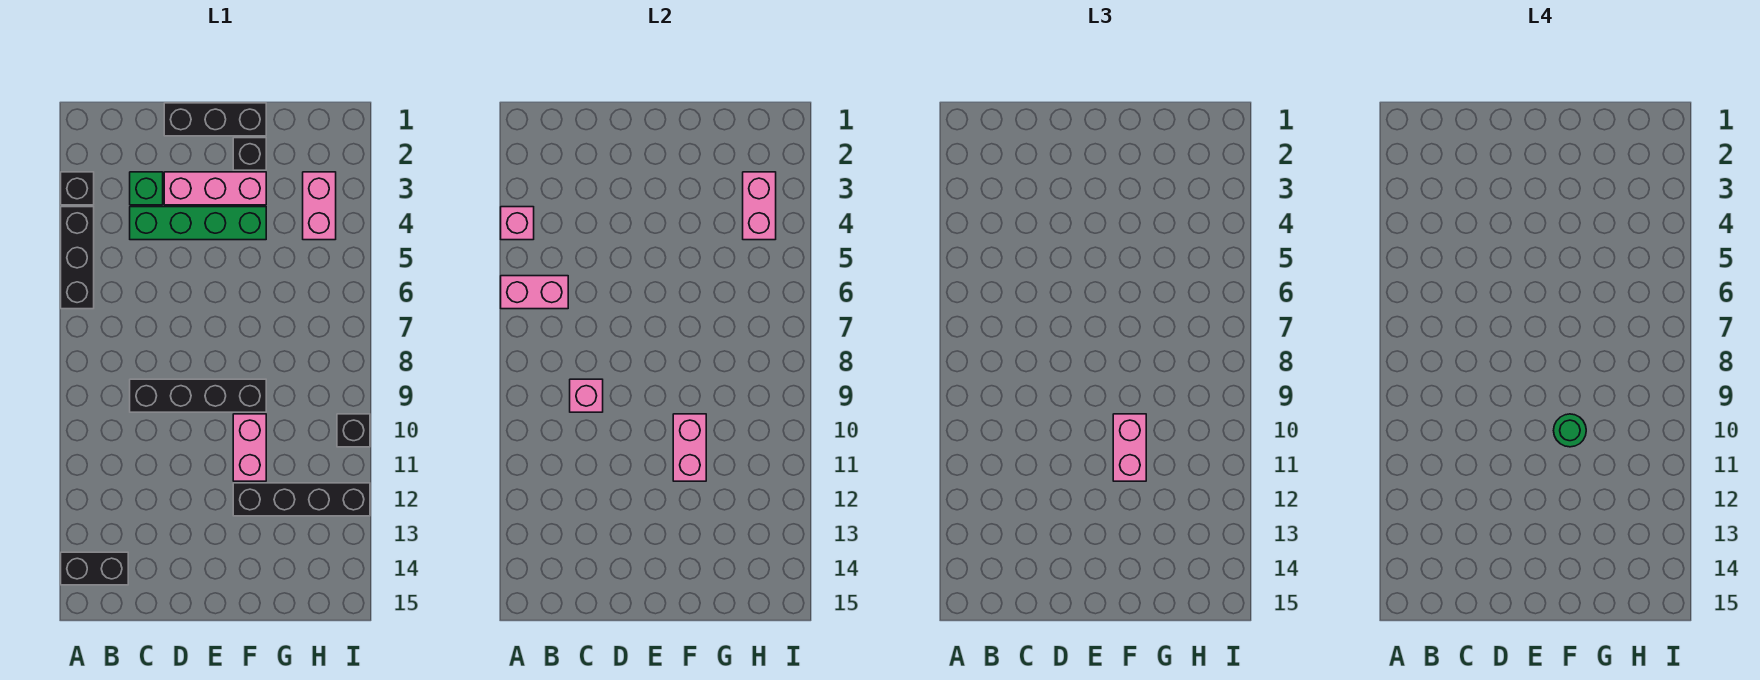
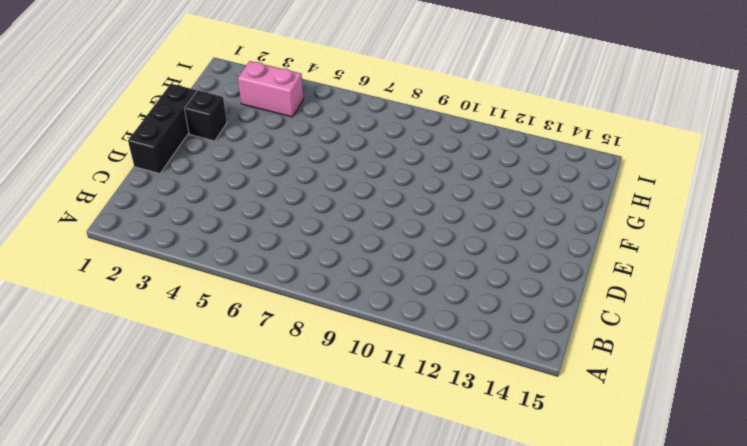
none -> black brick A3 level 1
none -> black brick A4:A6 level 1
none -> black brick A14:B14 level 1

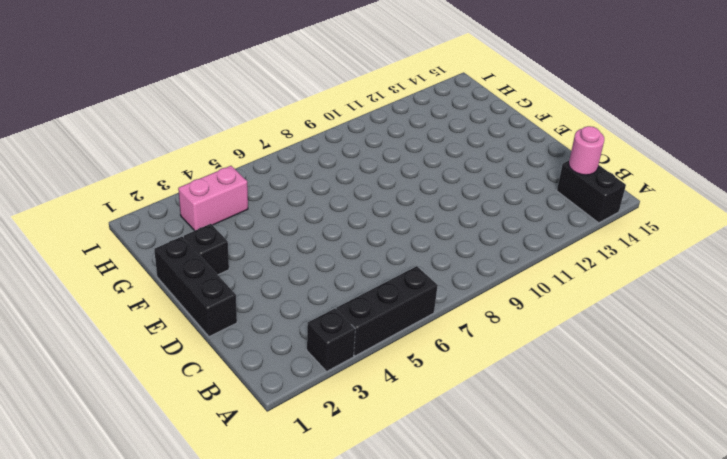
pink round brick B14 level 2 -> none
none -> green brick C3 level 1
none -> green brick C4:F4 level 1
none -> black brick C9:F9 level 1

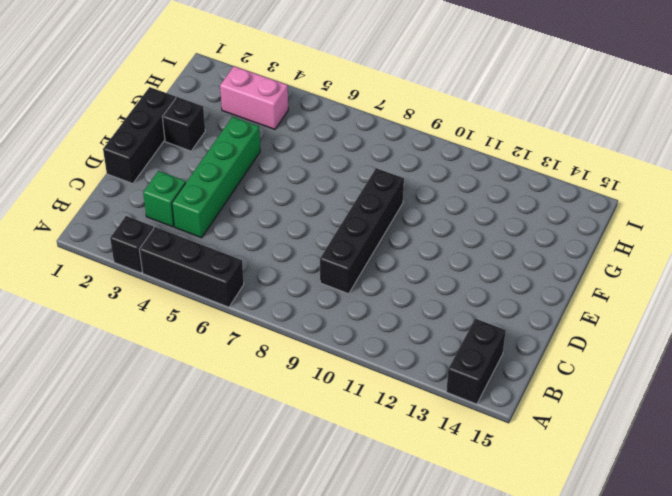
none -> pink brick D3:F3 level 1
none -> pink brick F10:F11 level 1
none -> black brick F12:I12 level 1

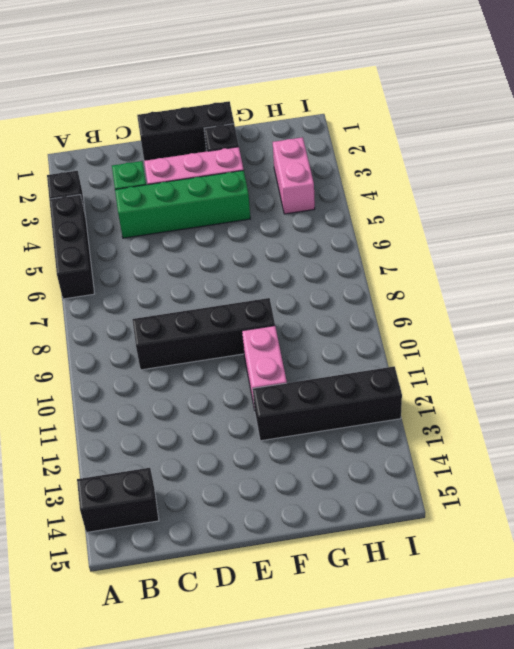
none -> black brick I10 level 1
none -> pink brick A4 level 2
none -> pink brick A6:B6 level 2

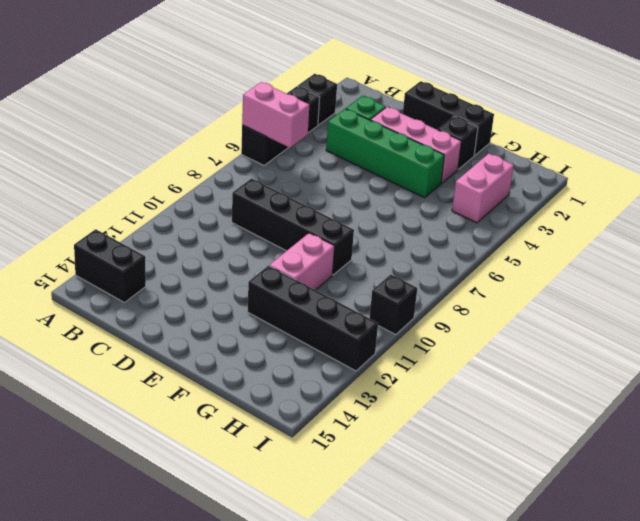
none -> pink brick A4 level 2
none -> pink brick C9 level 2
none -> pink brick F10:F11 level 2

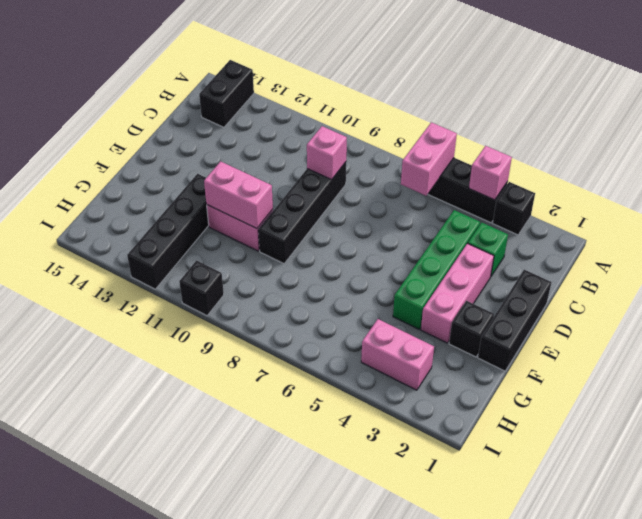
none -> pink brick H3:H4 level 2
none -> pink brick F10:F11 level 3
none -> green round brick F10 level 4

